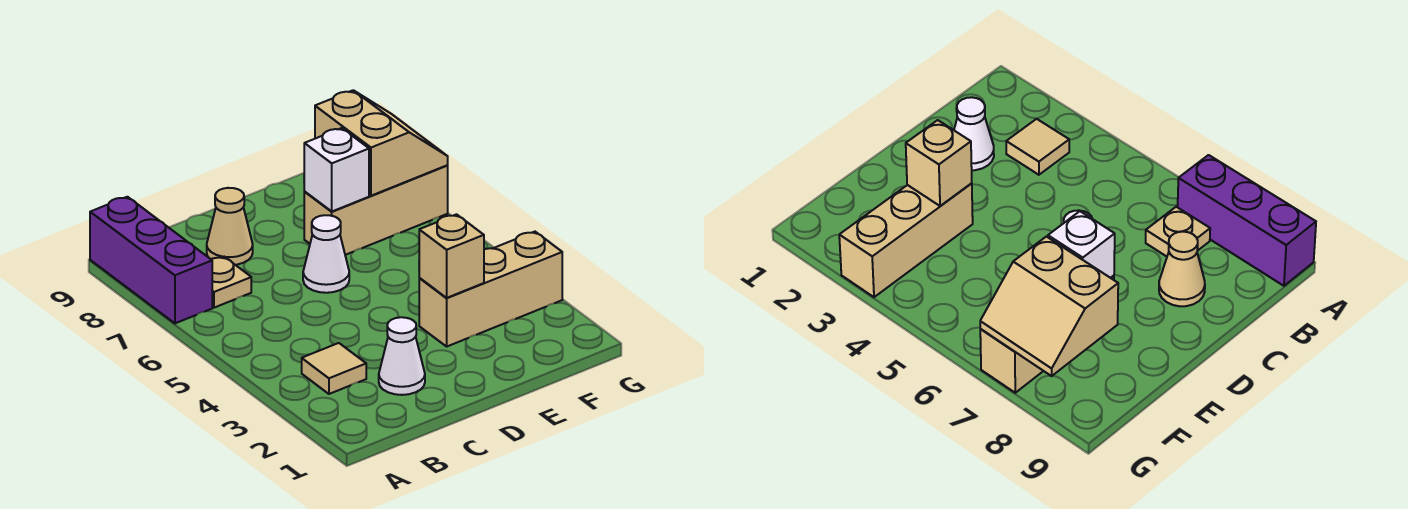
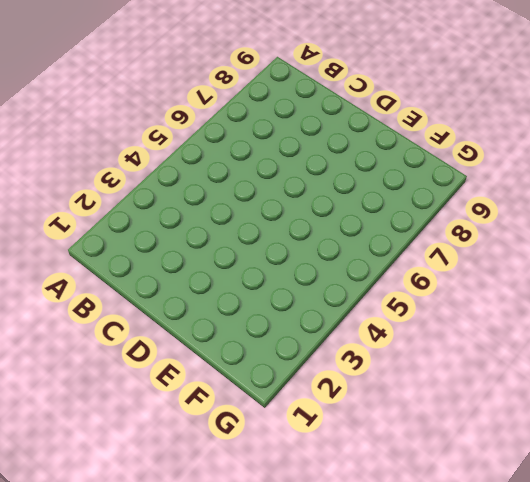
none -> purple brick A7:A9 level 1
none -> tan tile B3 level 1

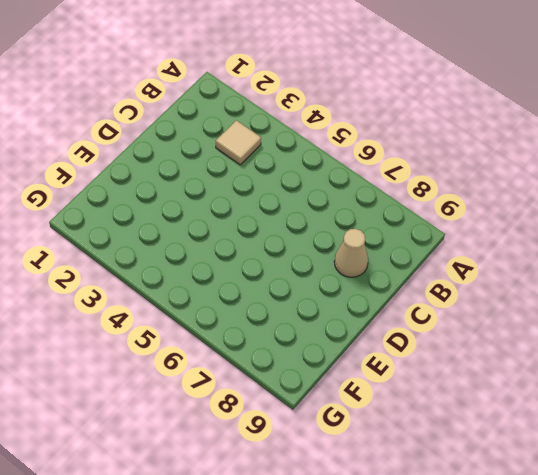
none -> purple brick A7:A9 level 1
none -> tan plate B7 level 1

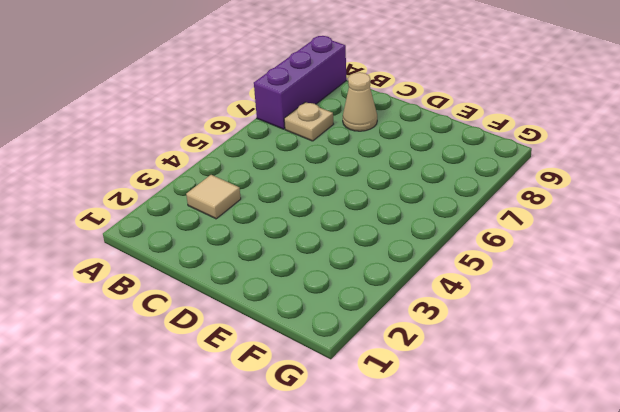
none -> white cone C2 level 1
none -> white cone D6 level 1

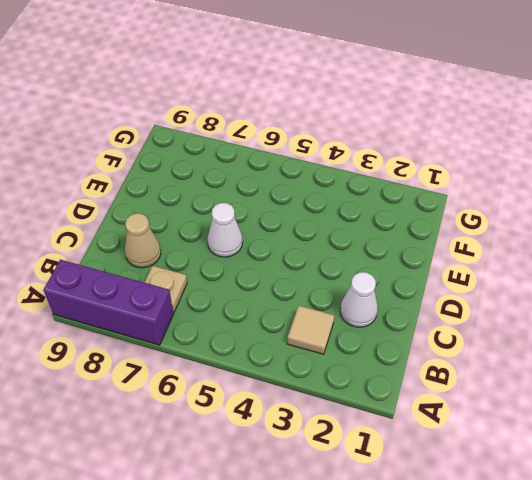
none -> tan brick E3:G3 level 1
none -> tan brick E7:G7 level 1

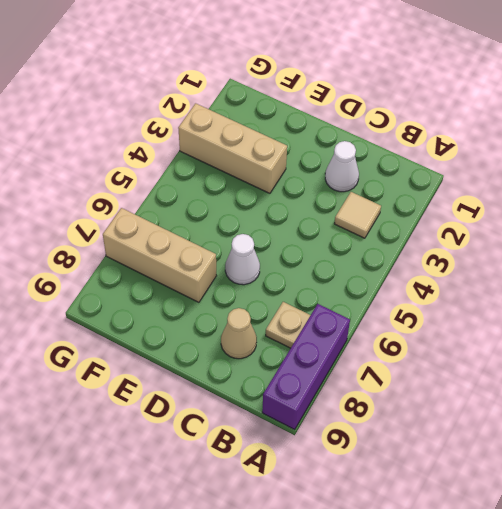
none -> tan brick E3 level 2
none -> white brick E7 level 2

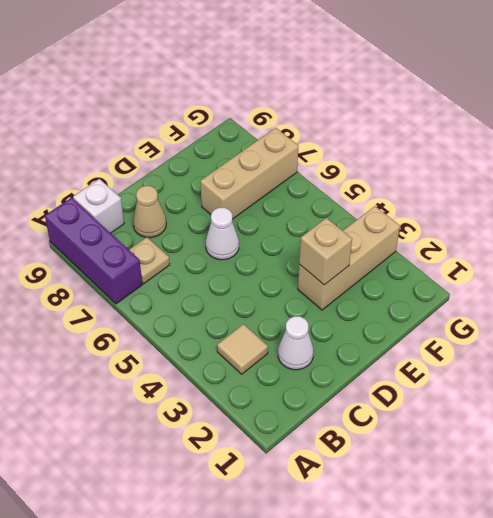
white brick B9 level 1 -> white brick E7 level 2
none -> tan slope F7:G8 level 2 top F

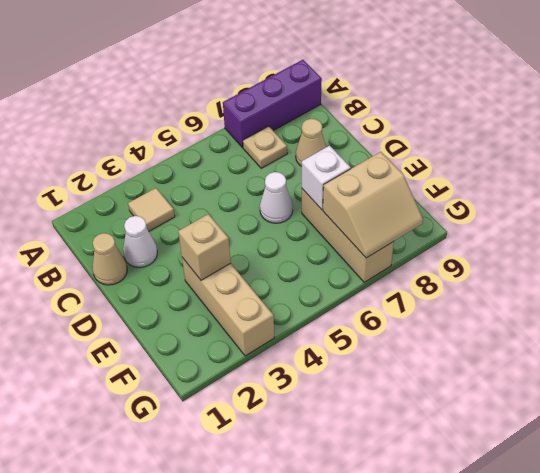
tan cone C1 level 1 -> none

